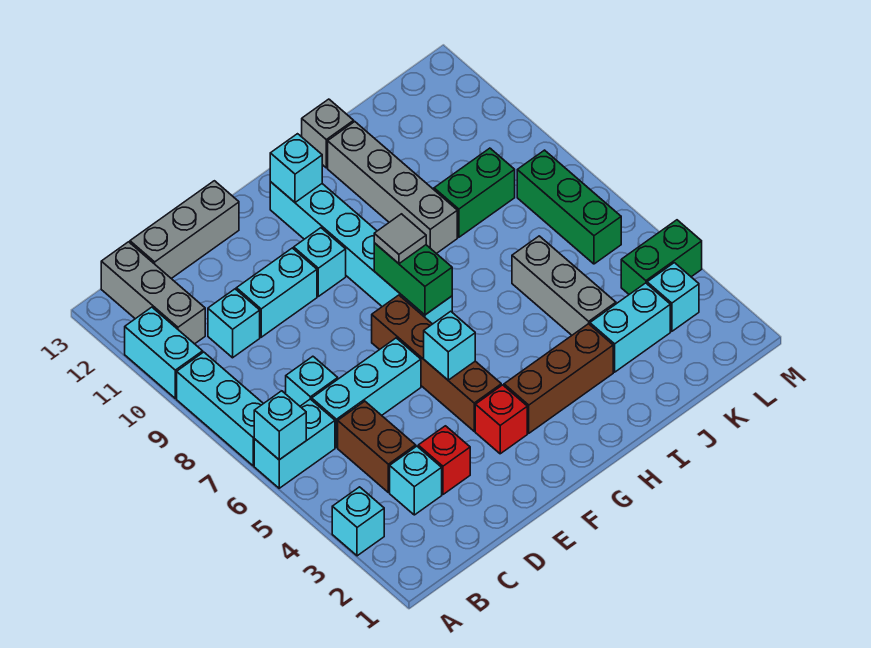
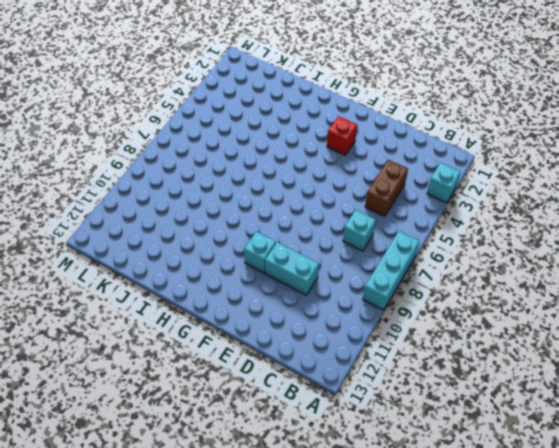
none -> cyan brick A6:B6 level 1
none -> cyan brick A10:A11 level 1
none -> grey brick B11:B13 level 1
none -> cyan brick C3 level 1

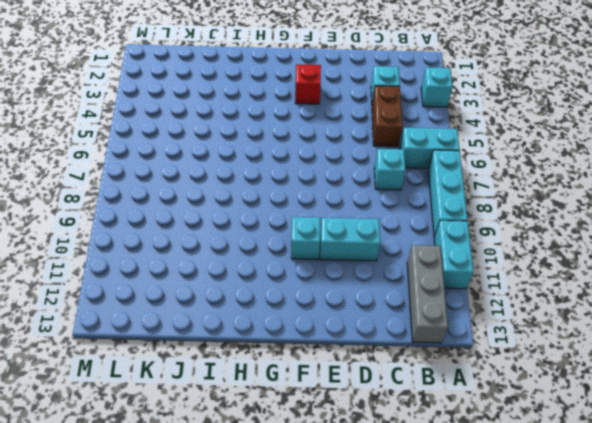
none -> cyan brick C6:E6 level 1
none -> cyan brick C10 level 1
none -> grey brick C13:E13 level 1
none -> red brick D3 level 1

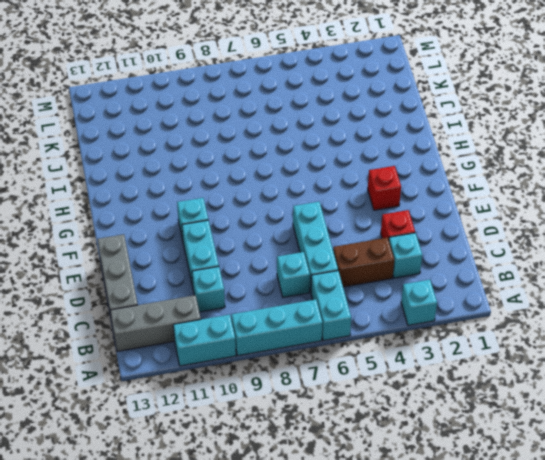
none -> brown brick F4:F7 level 1
none -> brown brick G3:I3 level 1
none -> cyan brick G7:G12 level 1
none -> grey brick I9:I12 level 1

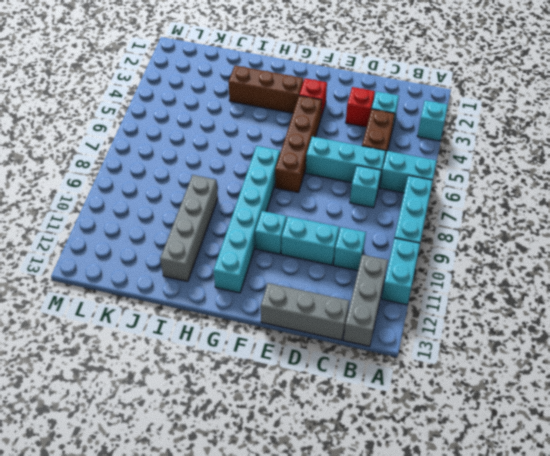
none -> grey brick I13 level 1
none -> cyan brick J3:K3 level 1
none -> grey brick J4:J6 level 1
none -> green brick J9:K9 level 1

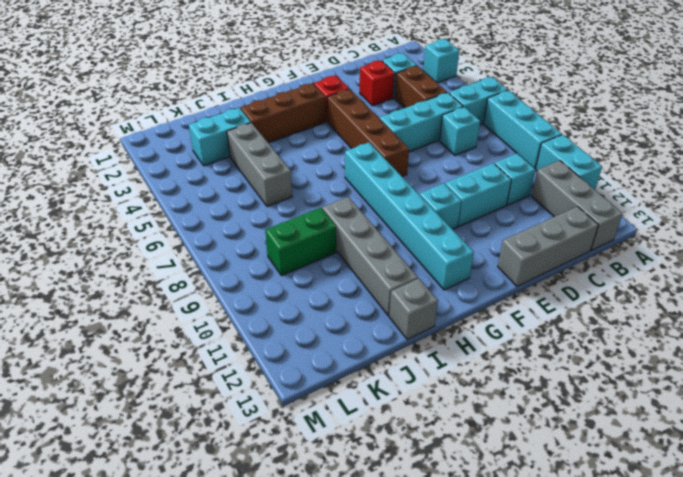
none -> cyan brick L3 level 1
none -> green brick L4:M4 level 1
none -> green brick L6:L8 level 1
none -> cyan brick A6 level 2

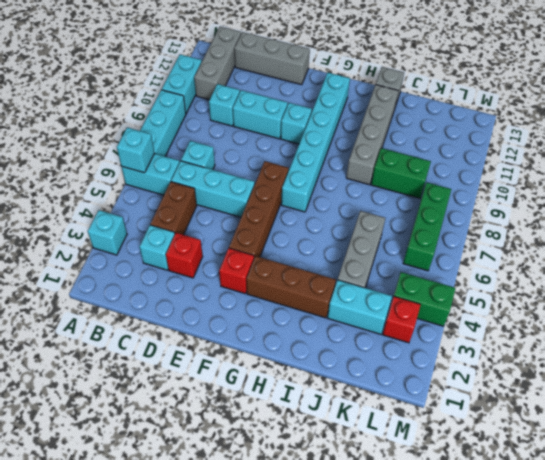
red brick L3 level 1 -> cyan brick L3 level 1
none -> cyan brick F5 level 2
none -> green brick G7:G8 level 2
none -> cyan brick G12 level 2
none -> grey tile G8 level 3

